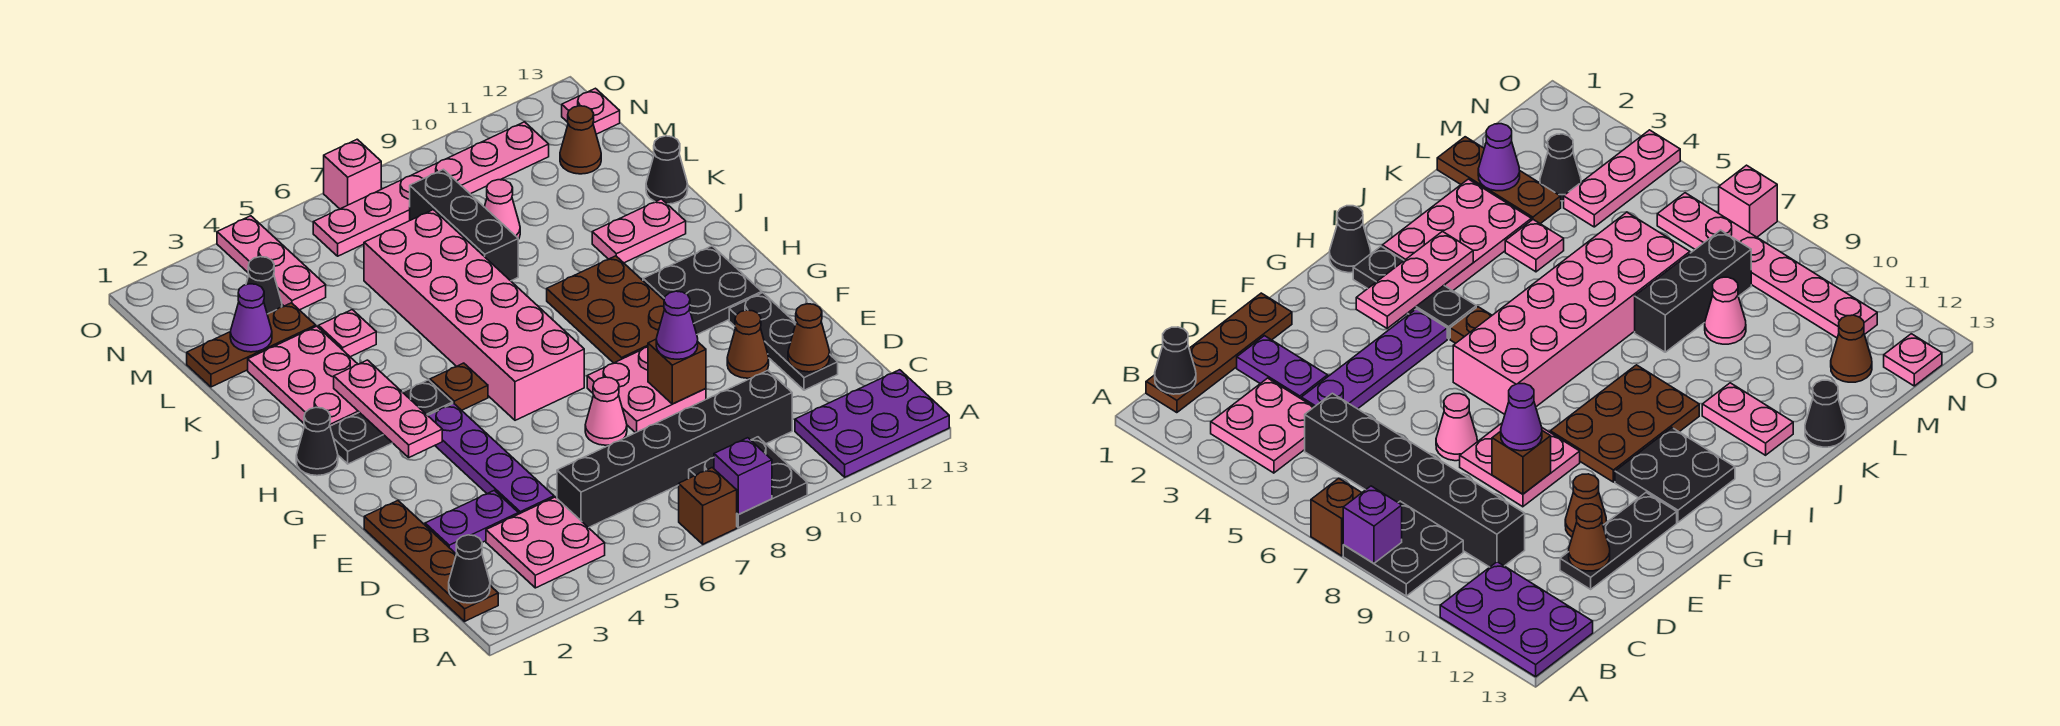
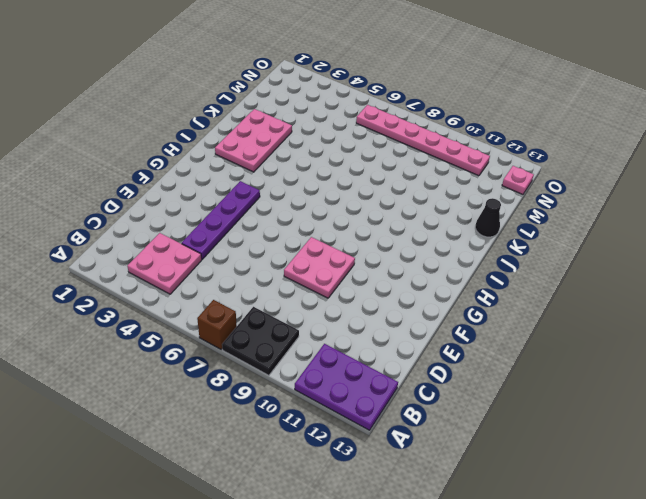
none -> brown plate B1:E1 level 1
none -> black brick C5:C10 level 1
none -> purple plate D2:D3 level 1
none -> black plate D12:F12 level 1

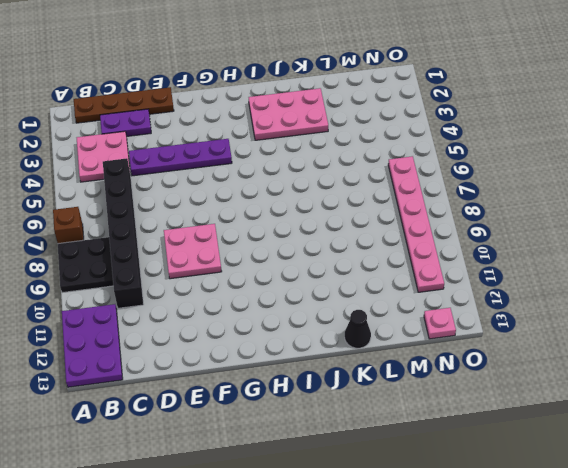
purple plate C2:D2 level 1 -> purple plate D2:D3 level 1
none -> black plate D12:F12 level 1
none -> pink cone E7 level 1
none -> brown cone E11 level 1
none -> pink brick G6:L7 level 1

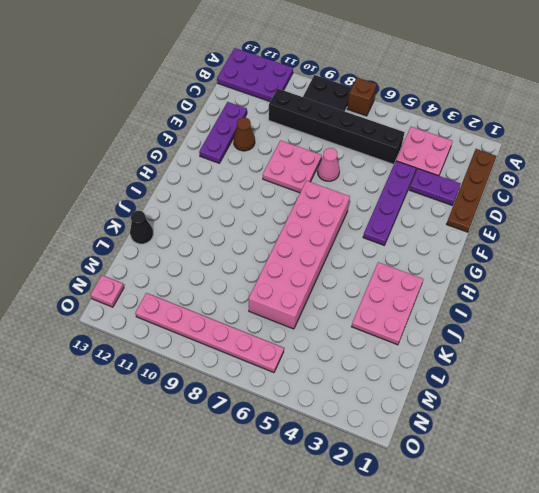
purple plate D12:F12 level 1 -> black plate D12:F12 level 1
none -> brown plate G9:I10 level 1
none -> black plate G11:H12 level 1
none -> black cone H1 level 1
none -> black plate H2:H4 level 1

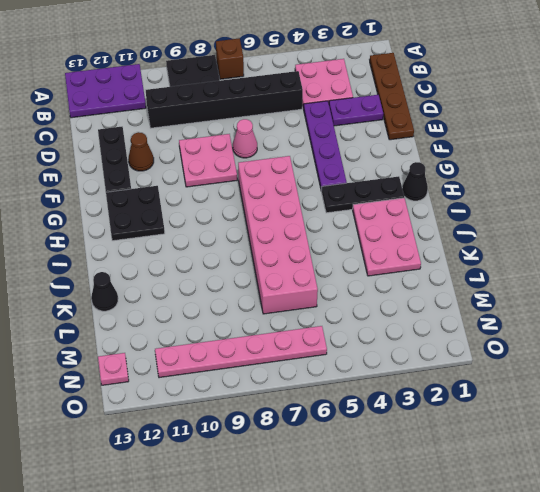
none -> brown plate G9:I10 level 1
none -> brown plate H5 level 1
none -> pink plate J11:J12 level 1
none -> pink plate K4 level 1

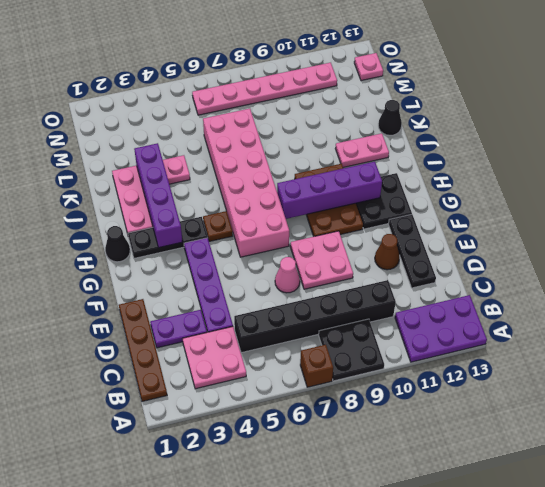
purple brick H3:K3 level 2 -> pink plate G3:I3 level 2
purple brick H8:H11 level 2 -> none
none -> black brick K8:M8 level 1
none -> brown plate L1:L3 level 1
none -> pink cone L9 level 1
none -> black cone M3 level 1

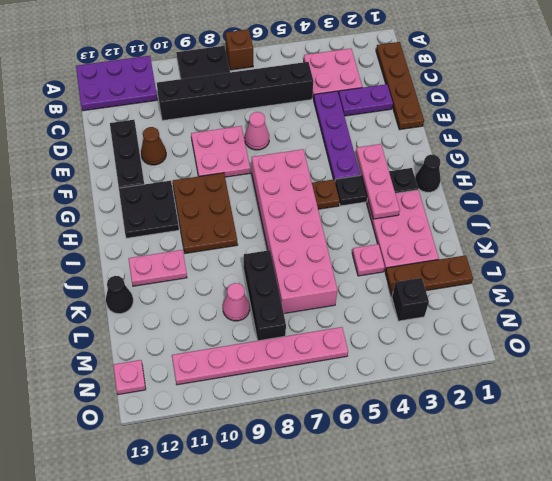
black brick M3 level 1 -> black cone M3 level 1
none -> pink plate M4:O4 level 1
none -> brown cone M12 level 1
none -> pink brick O7 level 1
none -> purple brick A8 level 2

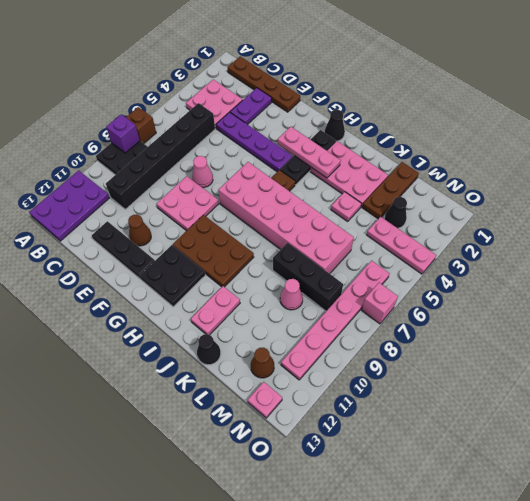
none -> black cone B1 level 2
none -> brown cone D12 level 2
none -> brown brick E9 level 2
none -> purple cone L2 level 2

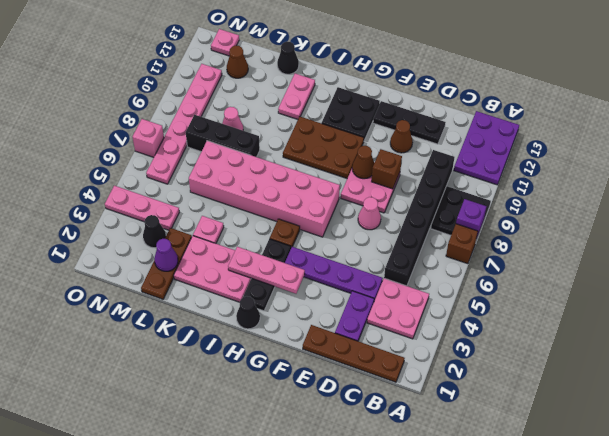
brown cone F9 level 2 -> brown cone D12 level 2
none -> black cone B1 level 2
none -> purple cone E9 level 3

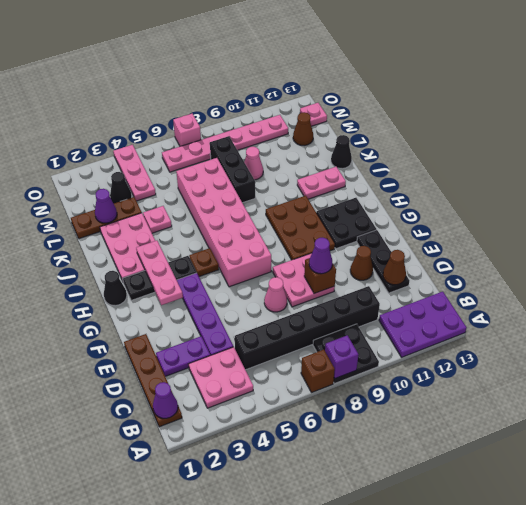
purple cone B1 level 2 -> black cone B1 level 2

